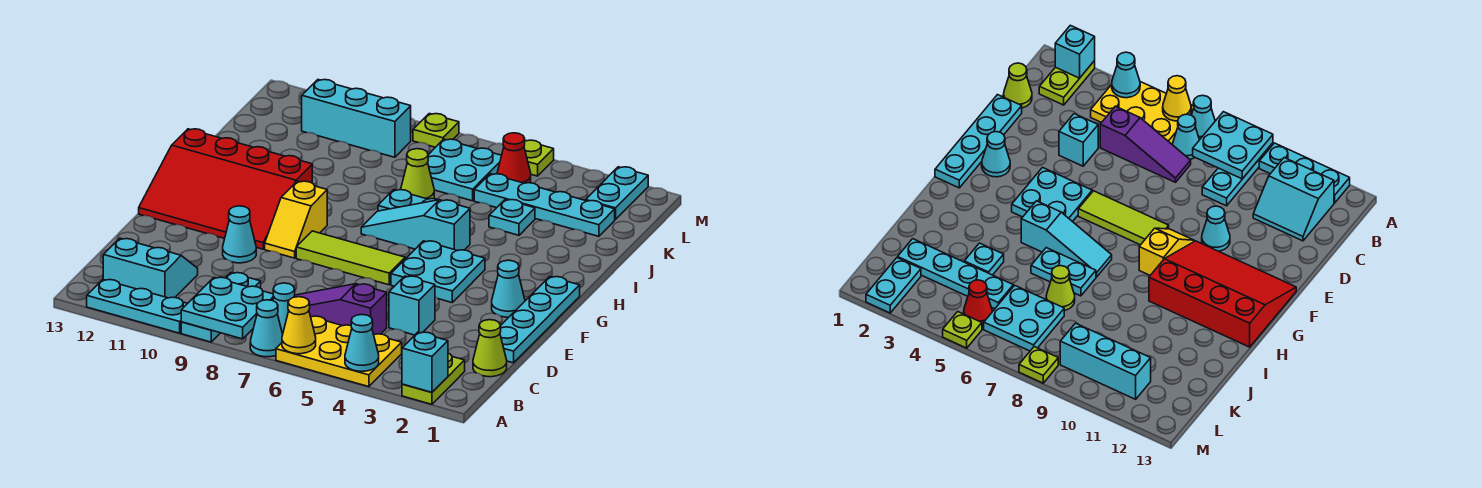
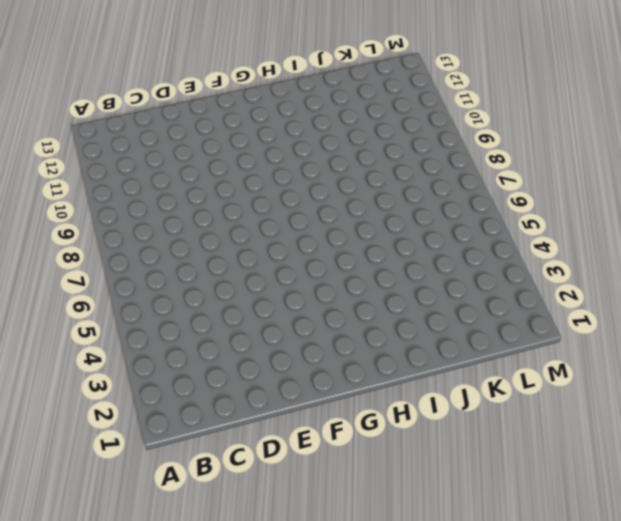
none -> lime plate A2:B2 level 1
none -> yellow plate A4:B6 level 1
none -> cyan cone A7 level 1
none -> cyan plate A9:C9 level 1

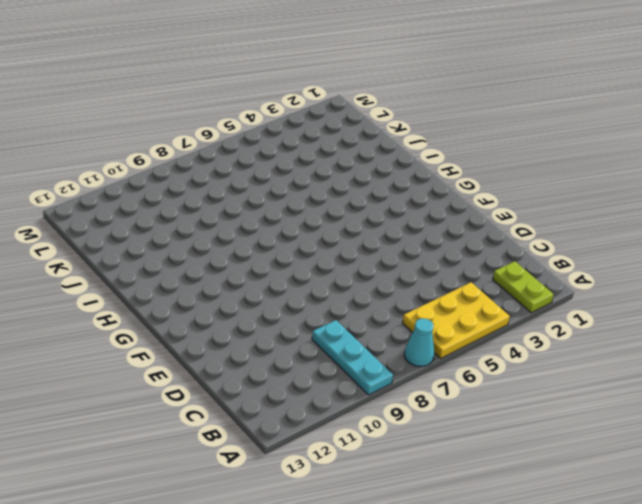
none -> cyan plate A10:A12 level 1
none -> cyan cone B7 level 1
none -> cyan slope B11:C12 level 1 top B
none -> lime cone C1 level 1

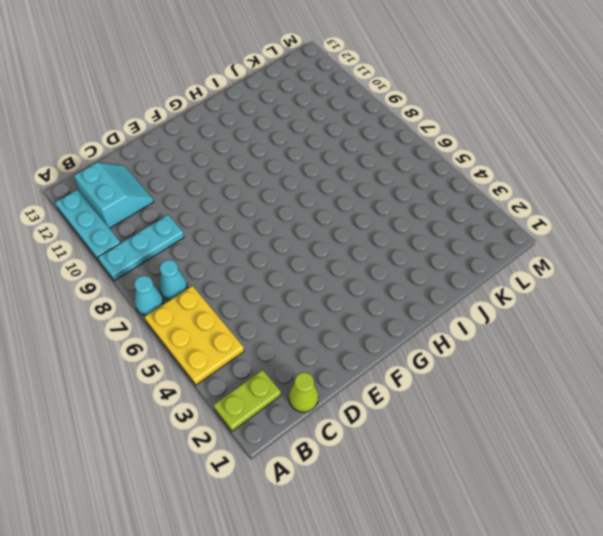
none -> purple slope C5:C7 level 1 top 5
none -> cyan plate D1:G1 level 1
none -> cyan brick D4 level 1
none -> cyan cone E10 level 1

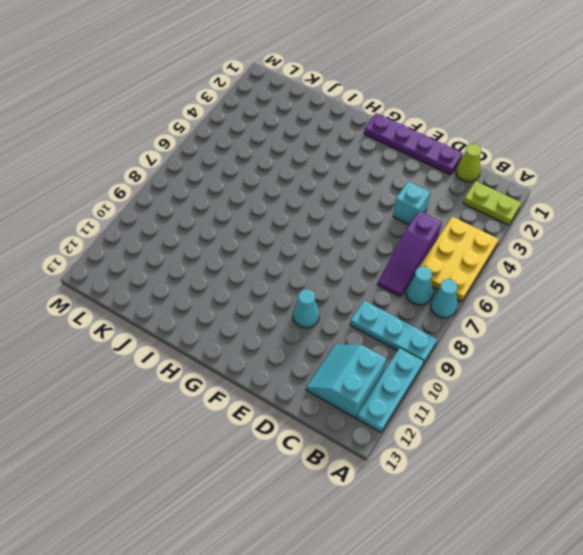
purple plate D1:G1 level 1 -> cyan plate D1:G1 level 1
none -> cyan cone F2 level 1
none -> cyan plate F4:G5 level 1
none -> lime tile F6:F8 level 1
none -> yellow slope F9:G9 level 1 top G

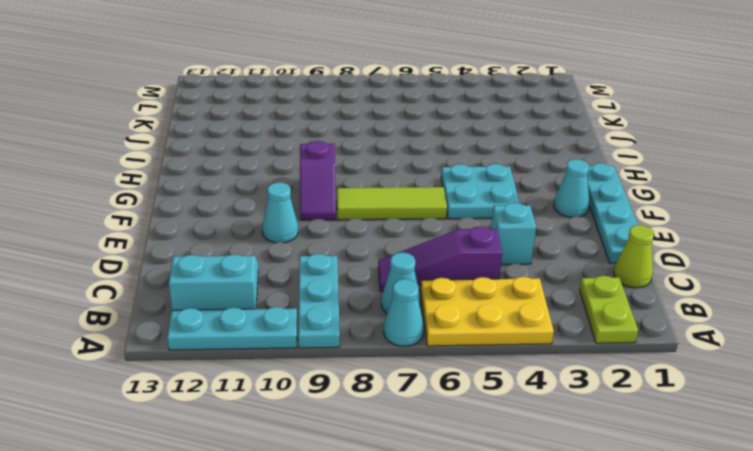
purple slope F9:G9 level 1 top G -> yellow slope F9:G9 level 1 top G
none -> red slope F10:H13 level 1 top H
none -> cyan slope H5:H7 level 1 top 5
none -> cyan plate I6:I7 level 1
none -> cyan plate J4 level 1

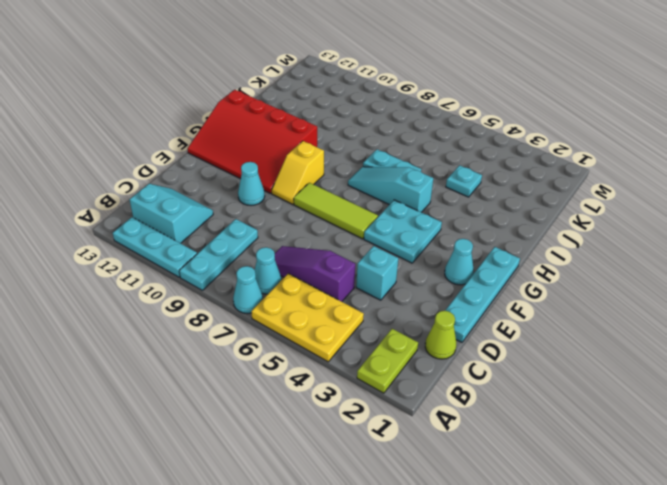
none -> lime cone J7 level 1
none -> cyan plate K2:K5 level 1
none -> cyan plate K6:L7 level 1
none -> cyan plate L2:M2 level 1

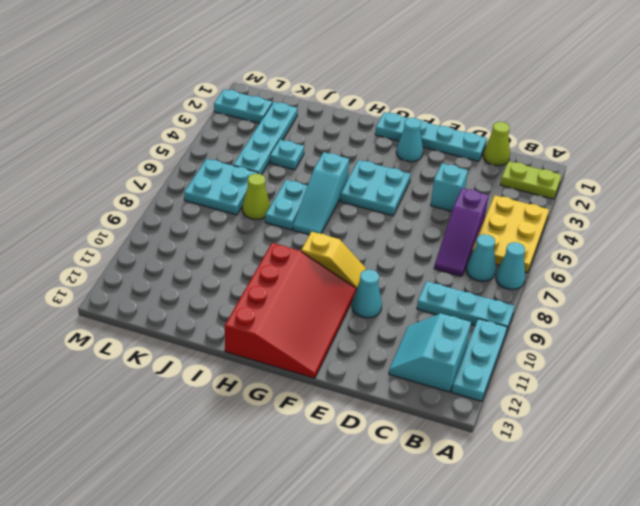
none -> lime tile F6:F8 level 1
none -> red cone L5 level 1
none -> cyan brick L9:L11 level 1
none -> lime plate M5 level 1

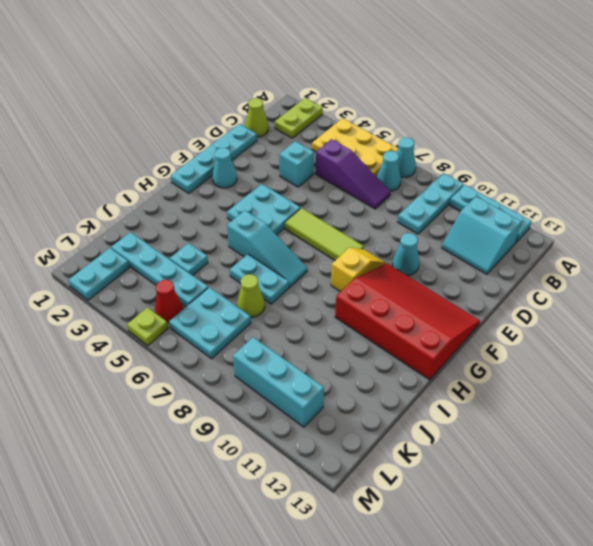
none -> lime plate M8 level 1
none -> cyan brick A2 level 2
none -> cyan cone A4 level 2
none -> yellow cone A6 level 2

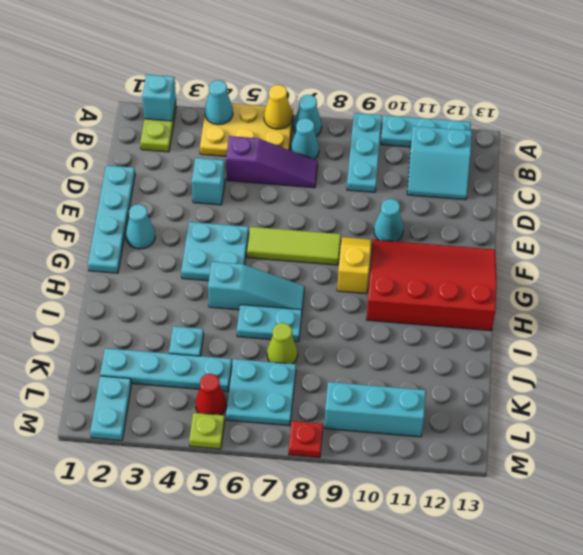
red plate M8 level 1 -> lime plate M8 level 1
none -> lime cone C1 level 1
none -> cyan plate A8:B9 level 2

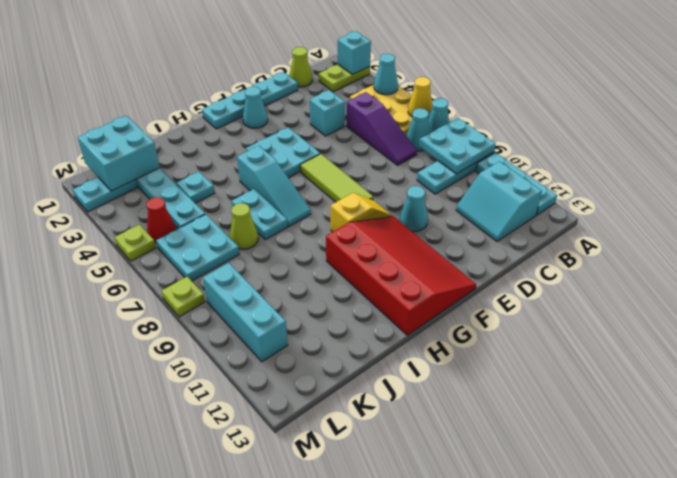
cyan brick K1:L2 level 2 -> none

